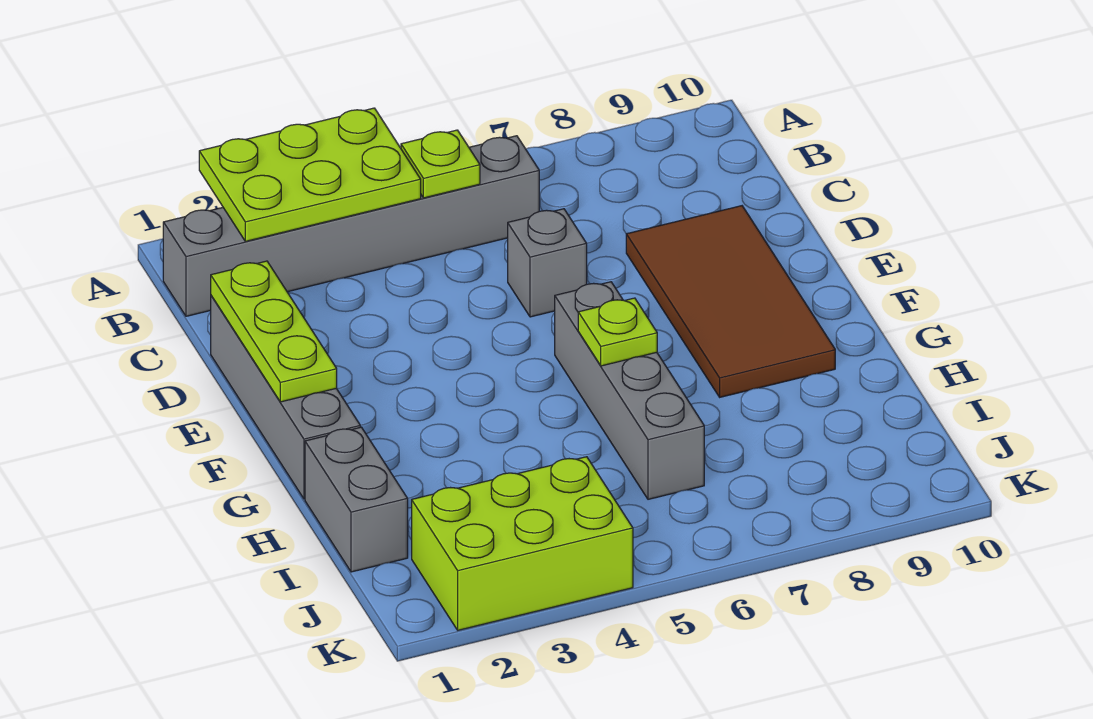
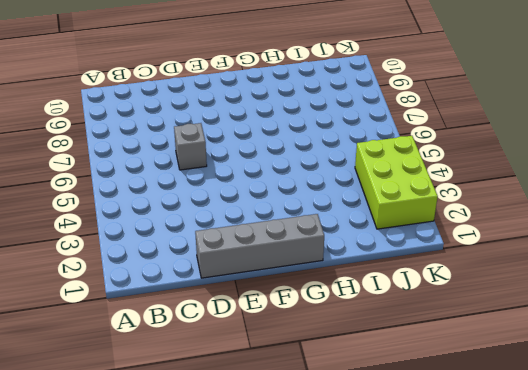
none -> grey brick B1:B6 level 1
none -> brown tile D8:G9 level 1

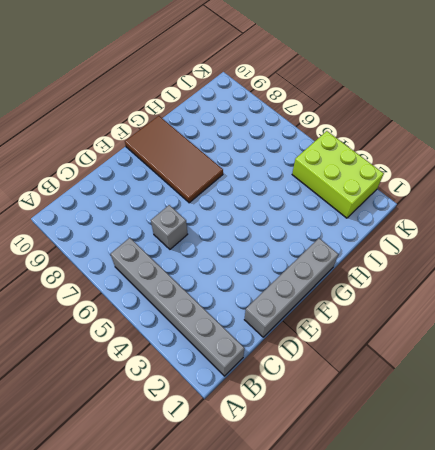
brown tile F7:G10 level 1 -> brown tile D8:G9 level 1
none -> grey brick F6:I6 level 1
none -> grey brick H1:I1 level 1

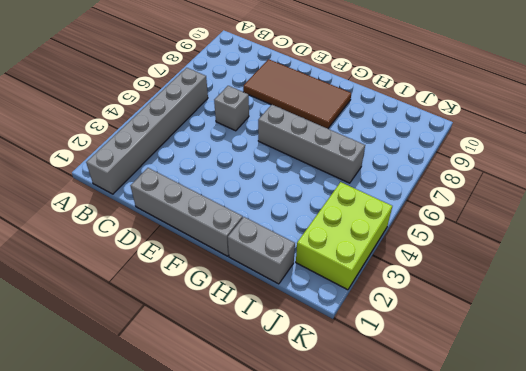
none -> lime plate A2:B4 level 2
none -> lime plate B5 level 2

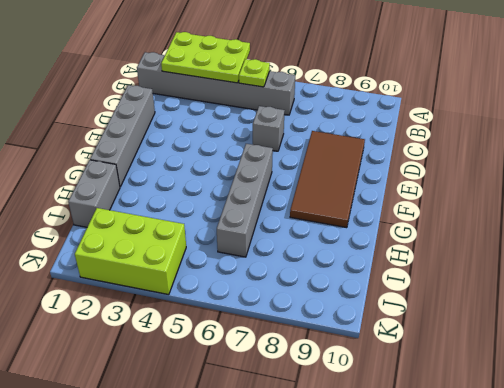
none -> lime plate D1:F1 level 2
none -> lime plate G6 level 2

